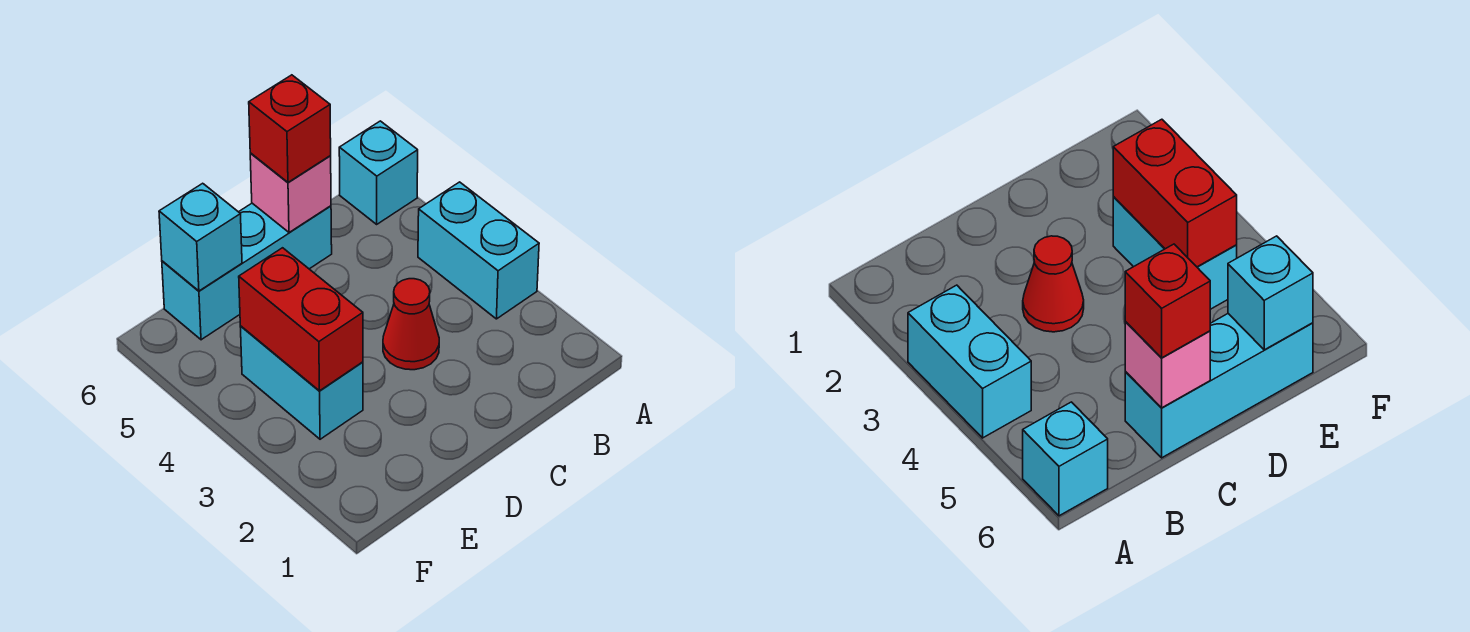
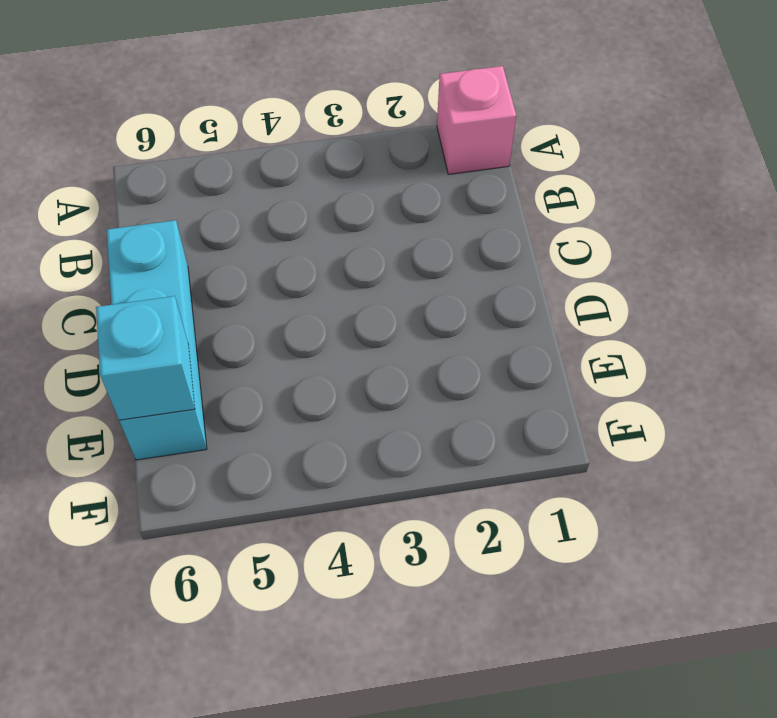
pink brick A1 level 1 -> pink brick C6 level 2
none -> cyan brick A3:A4 level 1
none -> cyan brick A6 level 1

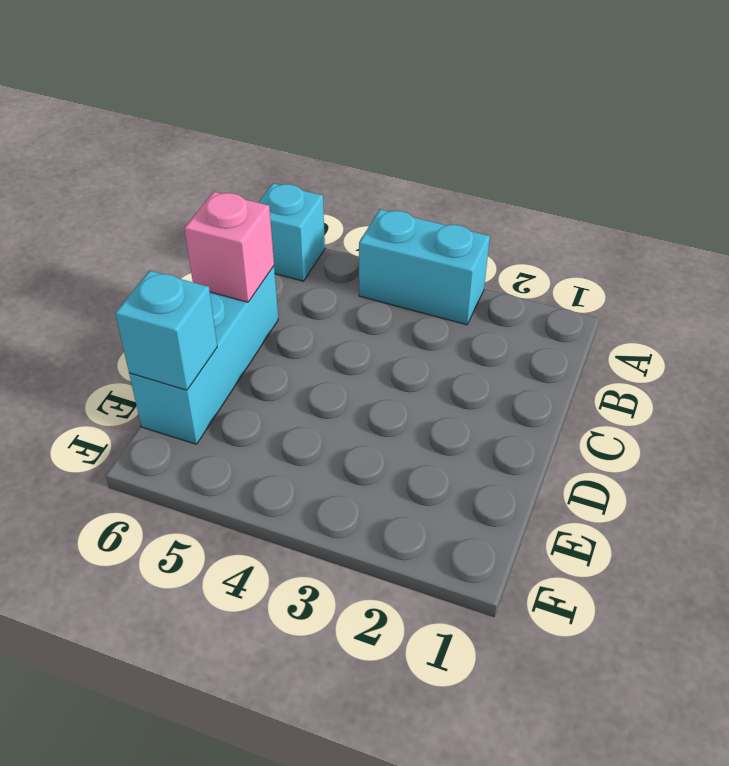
none -> red cone C3 level 1
none -> cyan brick E3:E4 level 1

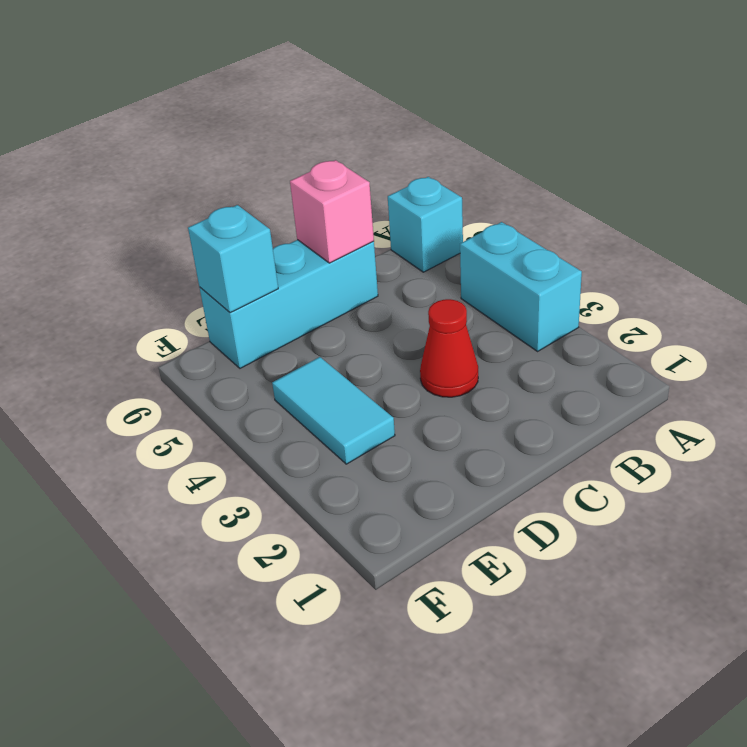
cyan tile E3:E4 level 1 -> cyan brick E3:E4 level 1
none -> red brick E3:E4 level 2
none -> red brick C6 level 3

